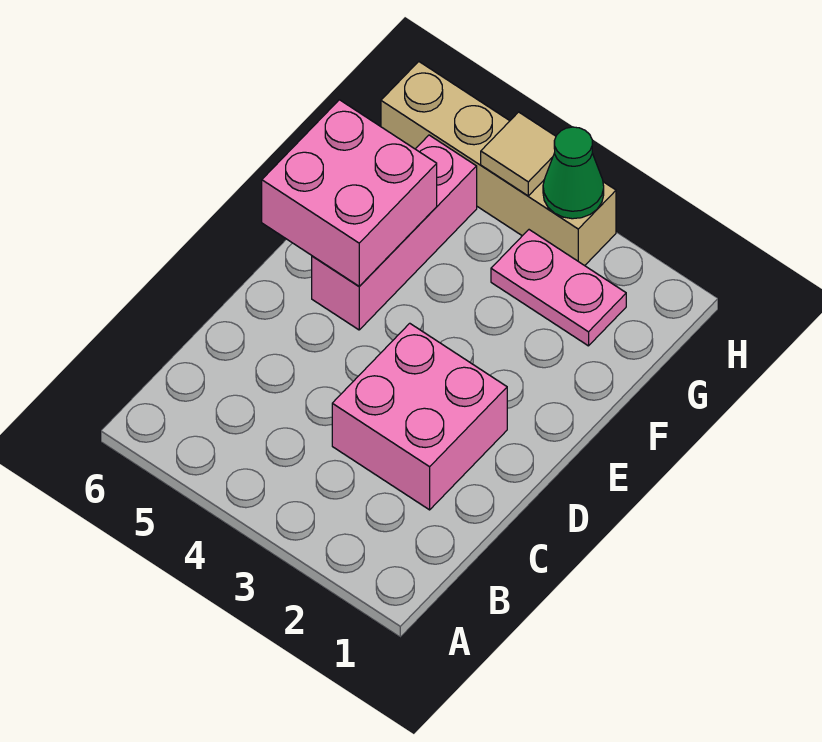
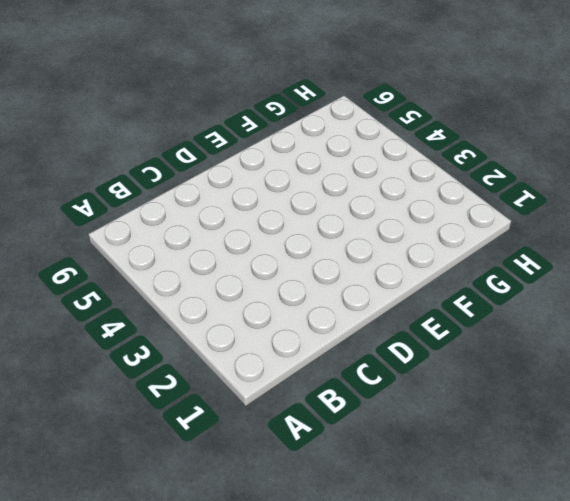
none -> pink brick C2:D3 level 1
none -> pink brick E5:G5 level 1

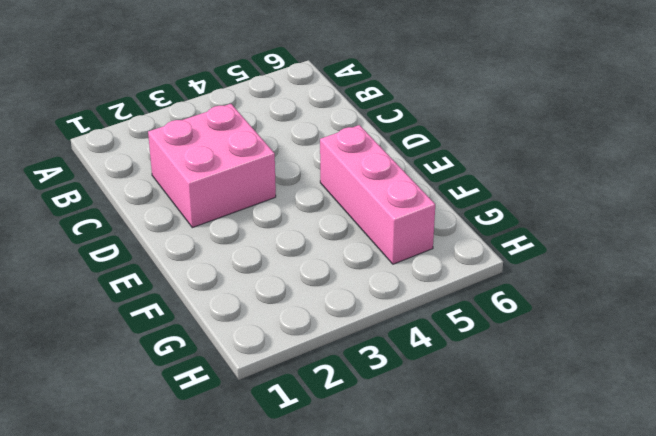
none -> pink plate G2:G3 level 1
none -> tan brick H3:H6 level 1

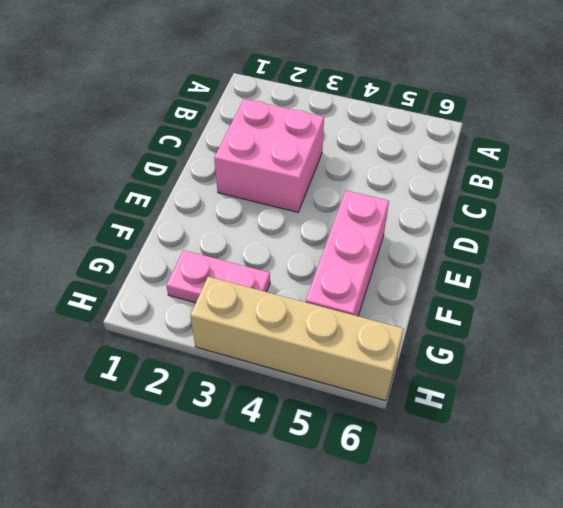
none -> pink brick E5:F6 level 2
none -> green cone H3 level 2

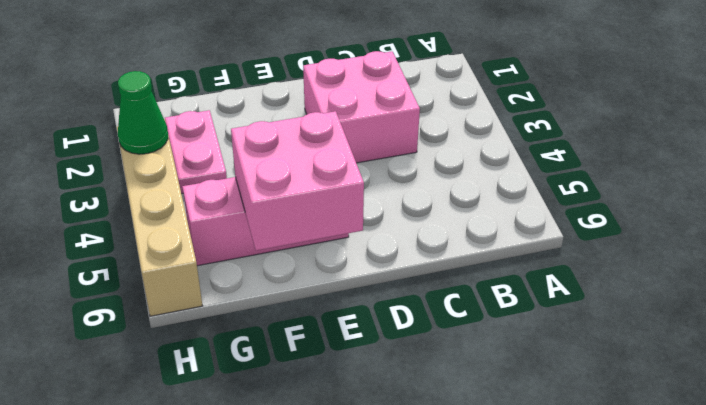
none -> tan tile H4 level 2

